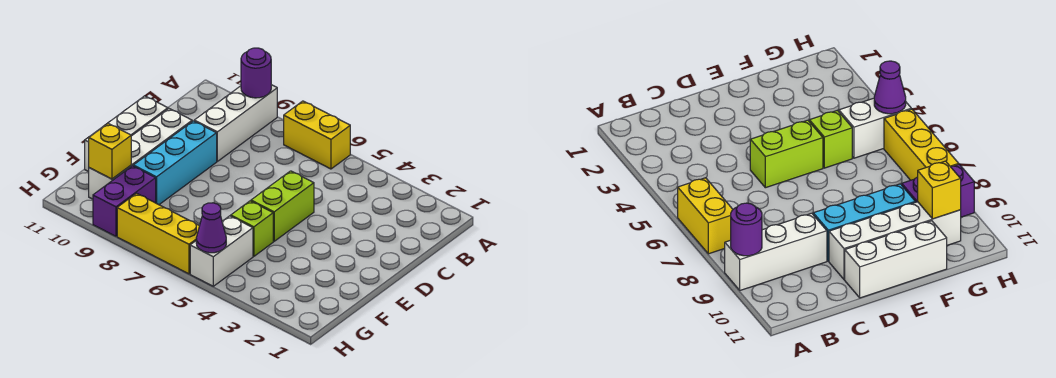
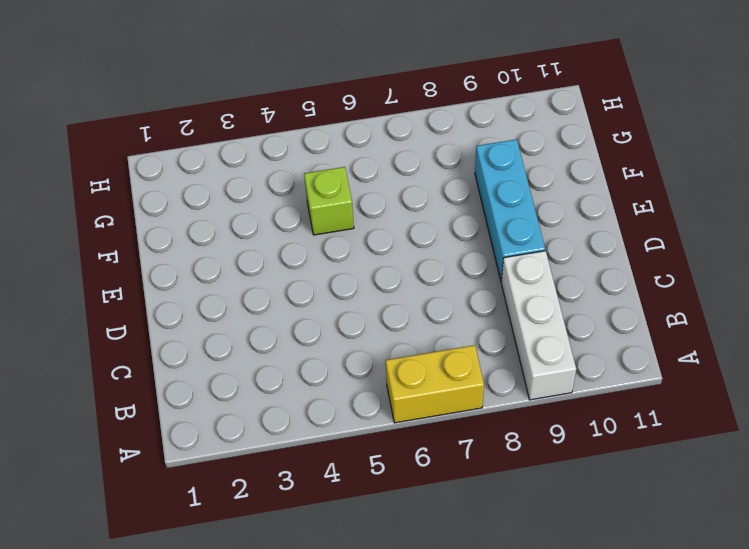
none -> lime brick D5:E5 level 1
none -> white brick D10:G10 level 1
none -> white brick D11:F11 level 1

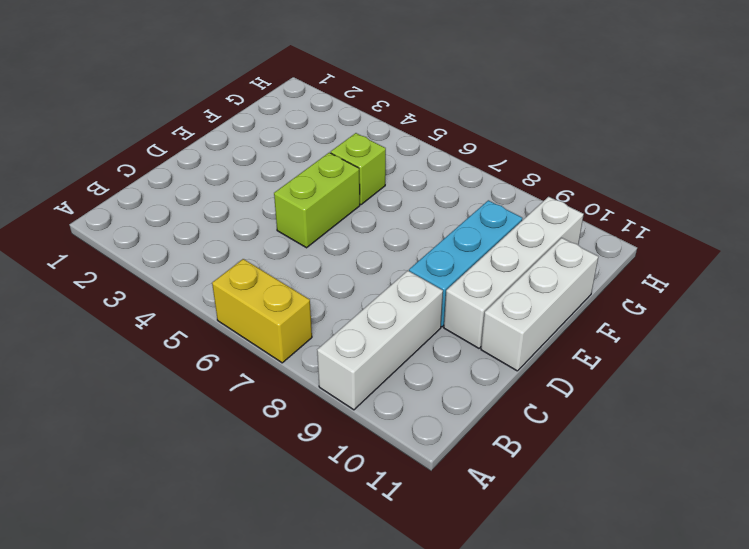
none -> white brick G5:H5 level 1
none -> purple brick G9:H9 level 1
none -> yellow brick H6:H8 level 1

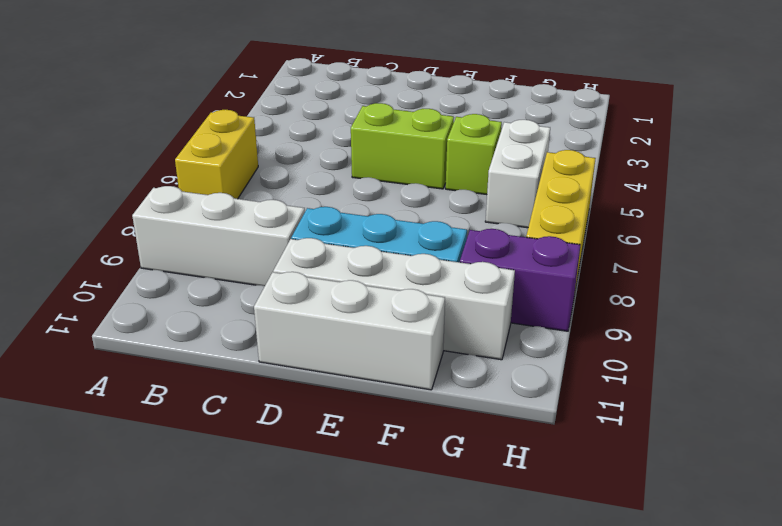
white brick G5:G6 level 1 -> white brick G5:H5 level 1
none -> purple round brick A9 level 2
none -> yellow brick G10 level 2
none -> purple cone H5 level 2

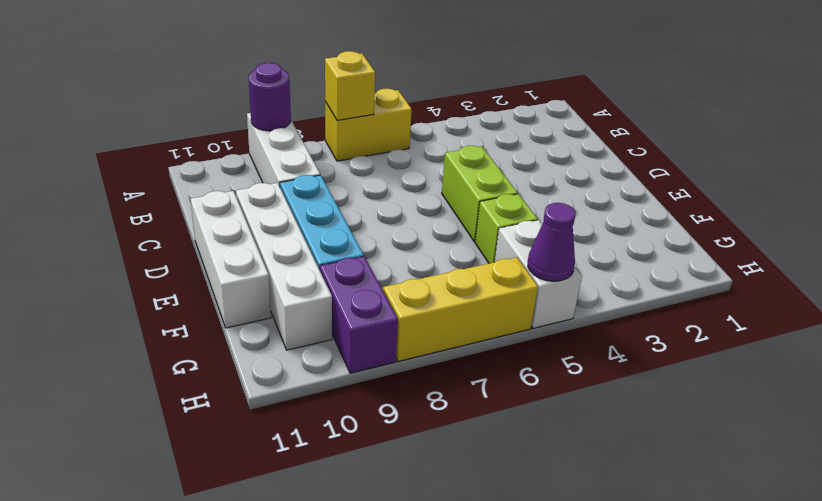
yellow brick A7 level 2 -> yellow brick G10 level 2

